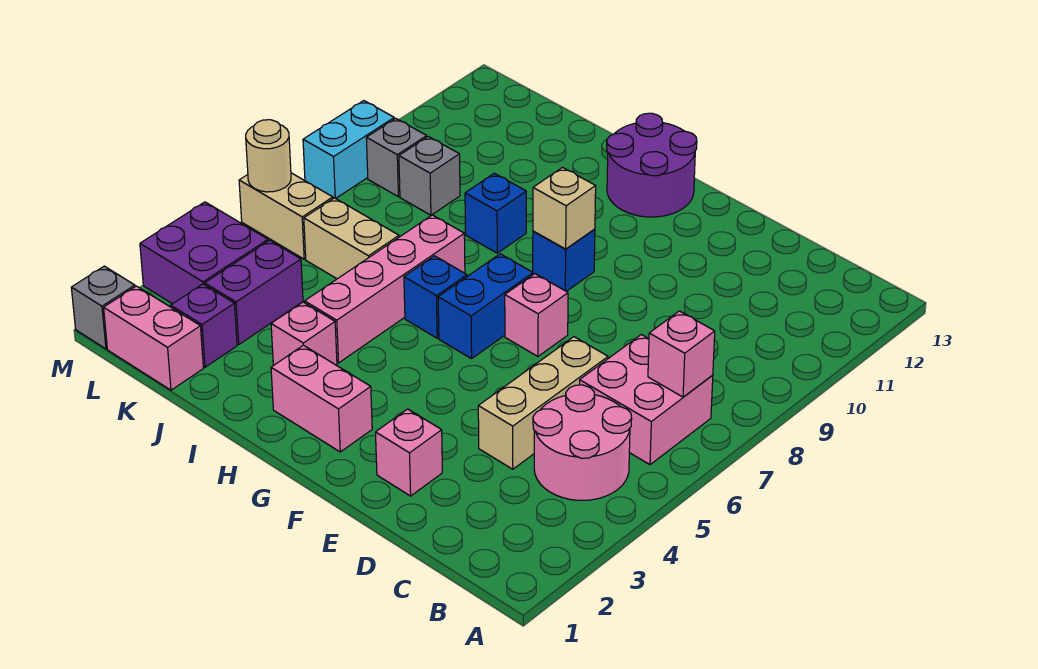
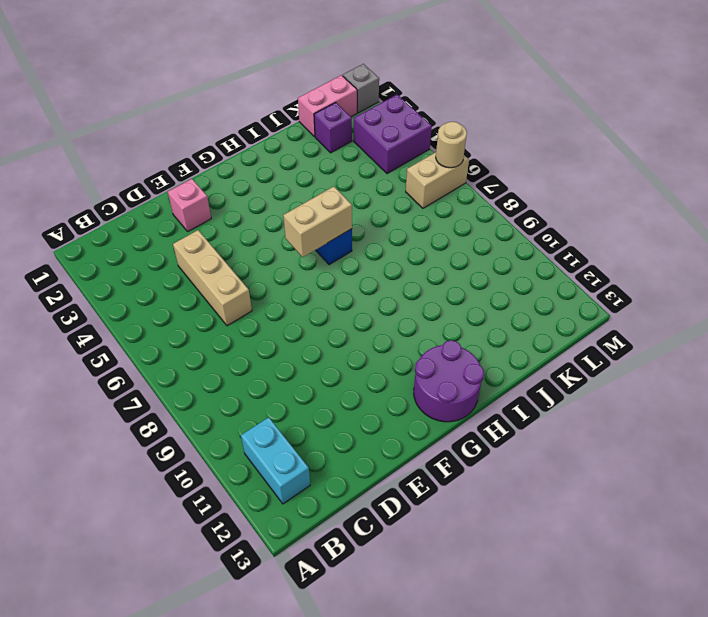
cyan brick B11:B12 level 1 -> cyan brick M8:M9 level 1
tan brick G6:H6 level 2 -> tan brick J6:K6 level 1
none -> pink round brick B4:C5 level 1
none -> pink brick B6:C7 level 1
none -> pink brick F7 level 1

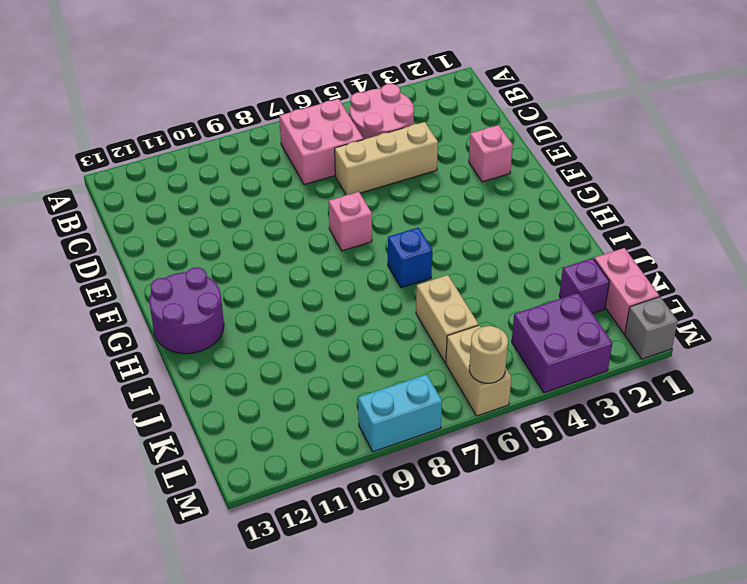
none -> pink brick G2:H2 level 1
none -> blue brick G6:G7 level 1
none -> blue brick G9 level 1

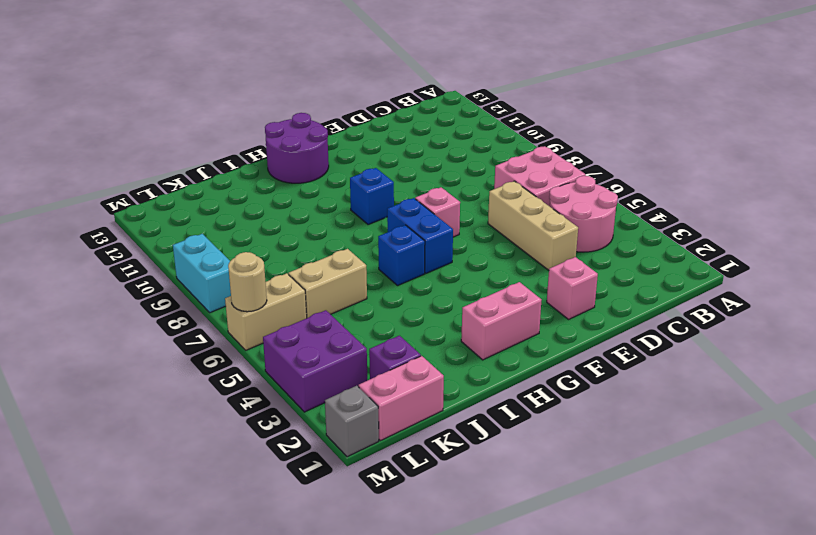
none -> pink brick I3 level 1
none -> pink brick I4:I7 level 1
none -> blue brick I9 level 1

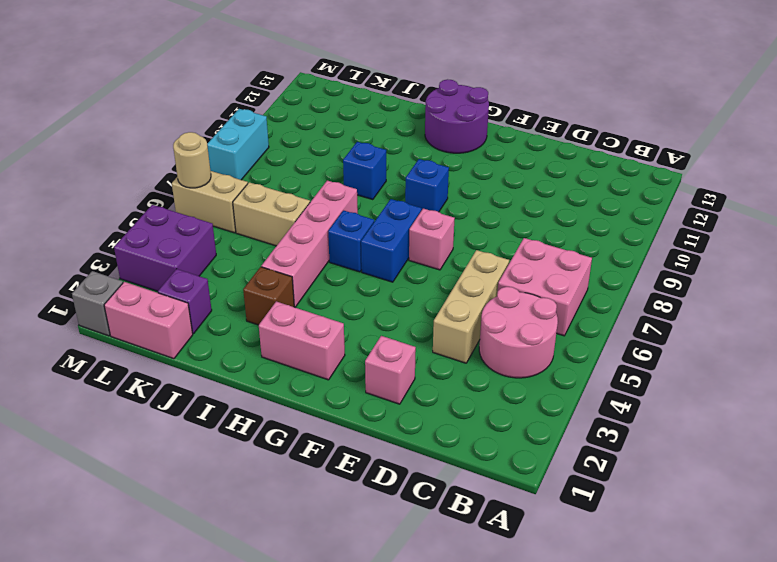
brown brick I3 level 1 -> pink brick I3 level 1
none -> purple brick K3:K4 level 1
none -> grey brick K9 level 1
none -> grey brick L9 level 1

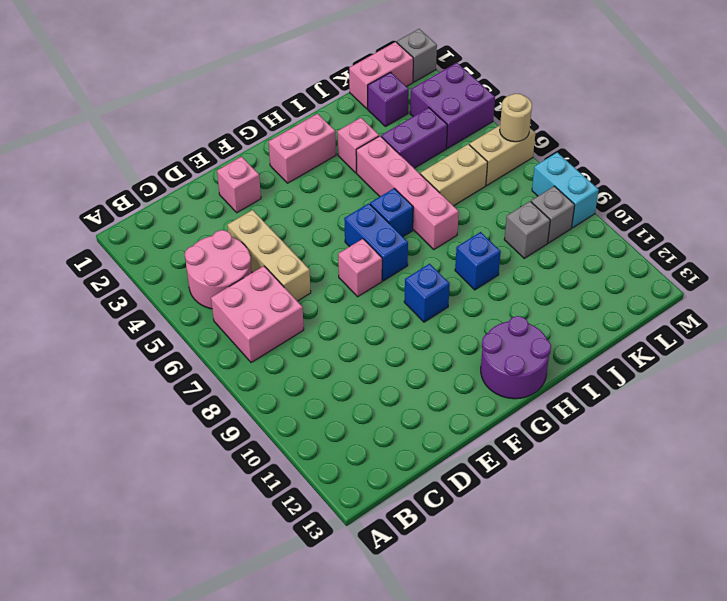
purple brick J4:K4 level 1 -> purple brick K3:K4 level 1
none -> pink brick B7 level 2
none -> tan brick G9 level 2

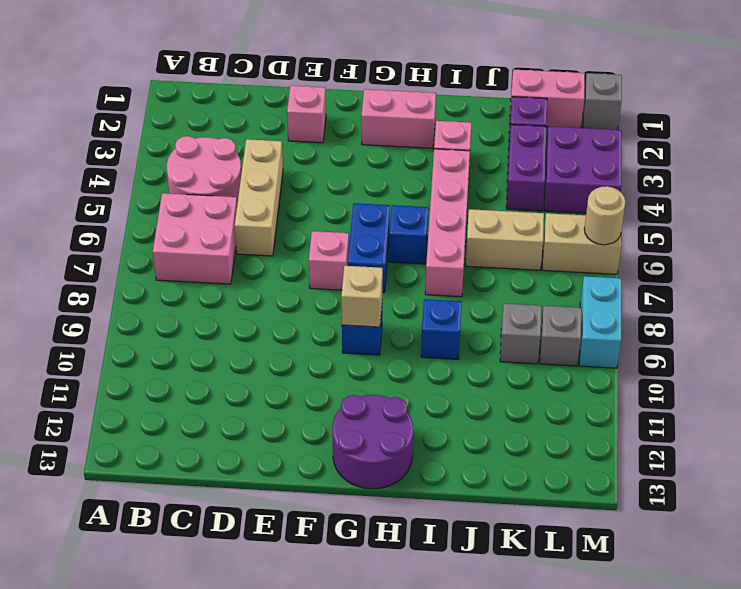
none -> pink brick B7 level 2

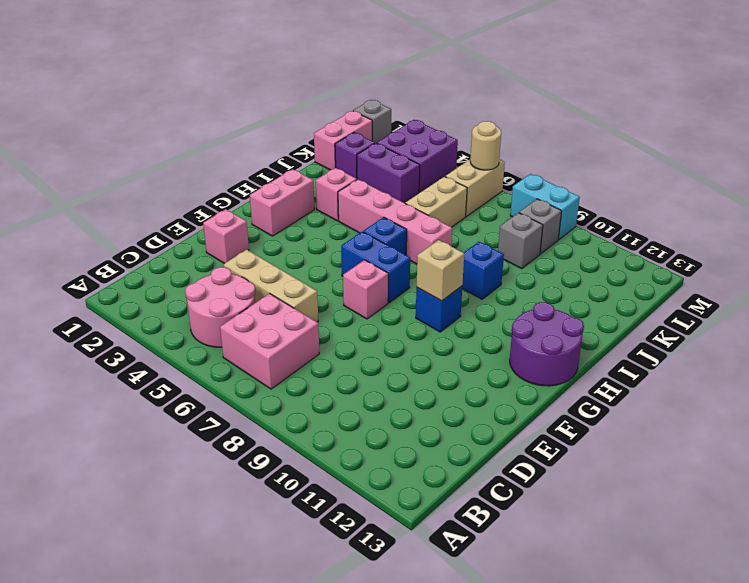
none -> pink brick B7 level 2

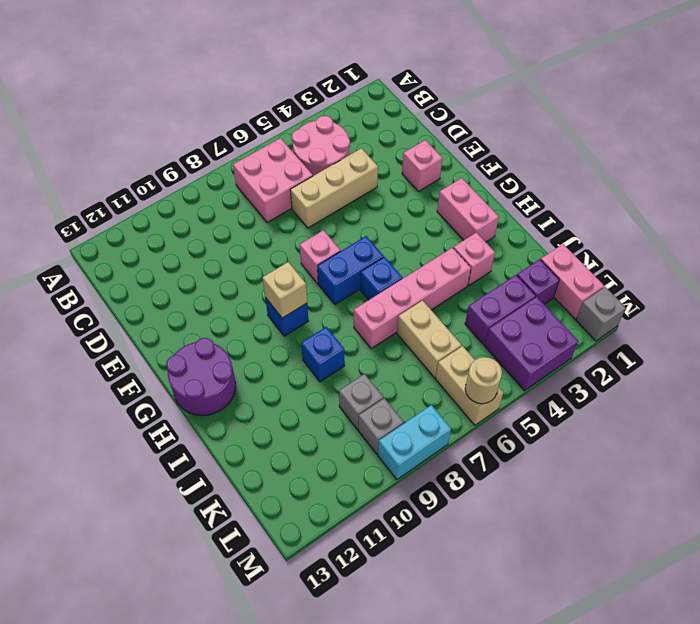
none -> pink brick B7 level 2

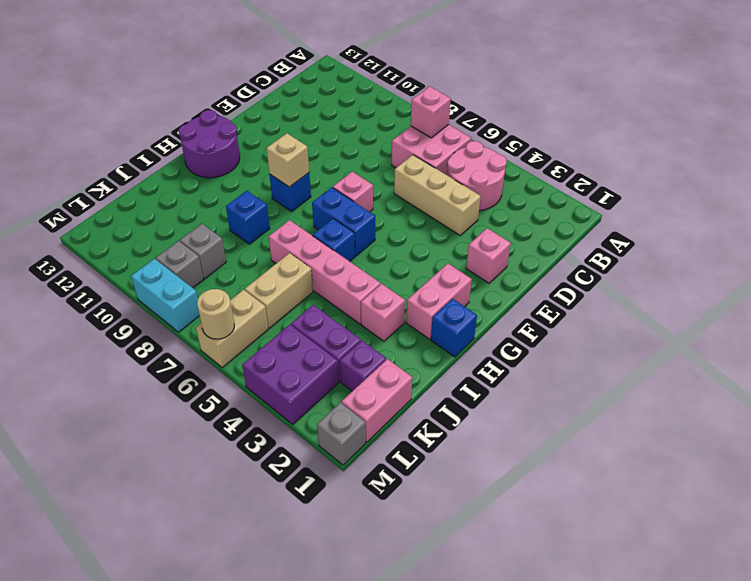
blue brick H1 level 1 -> none

